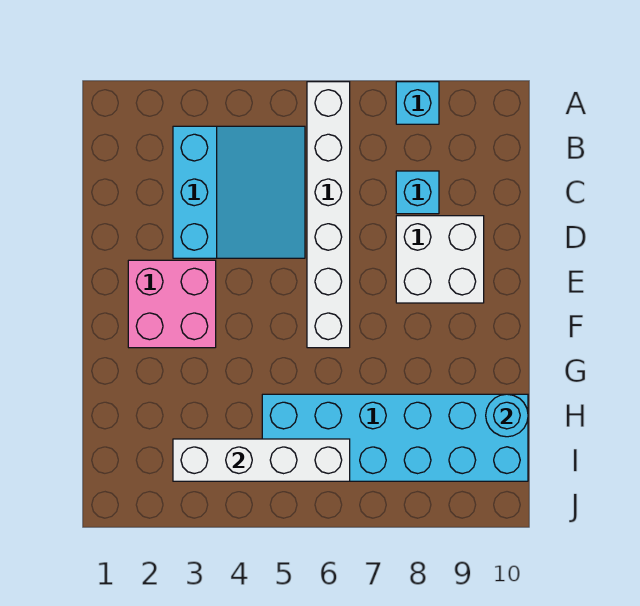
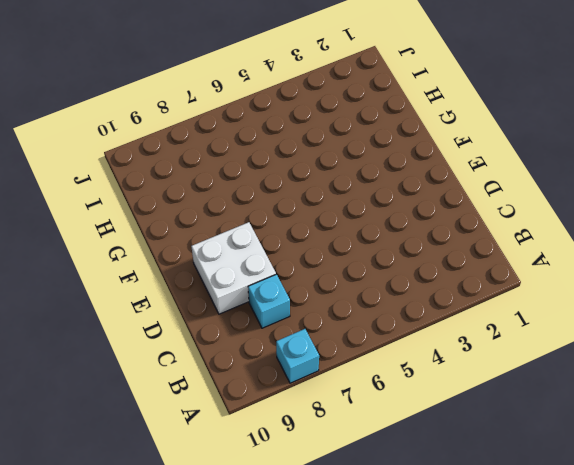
none -> white brick A6:F6 level 1
none -> cyan slope B3:D5 level 1 top 3

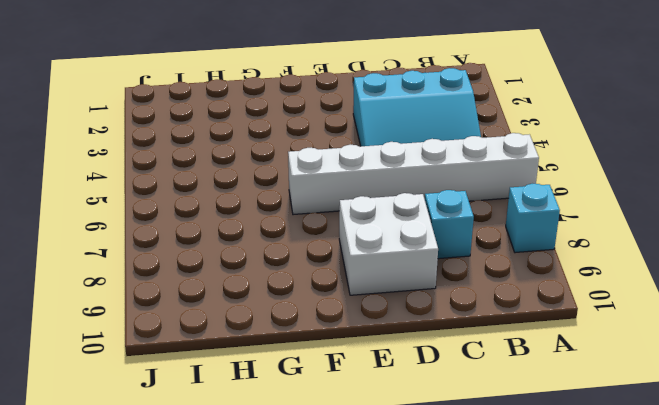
none -> pink brick E2:F3 level 1
none -> cyan brick H5:I10 level 1

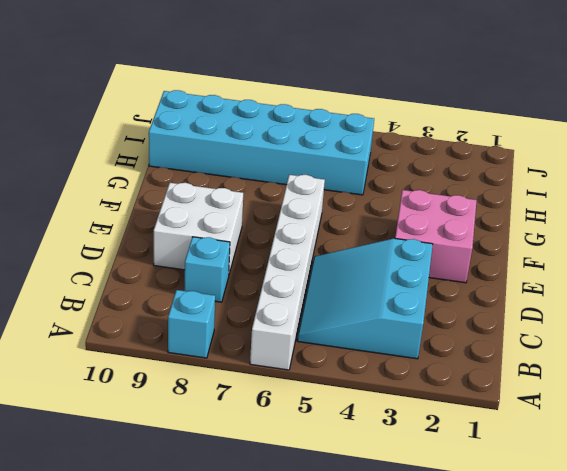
none -> cyan round brick H10 level 2
none -> white brick I3:I6 level 2

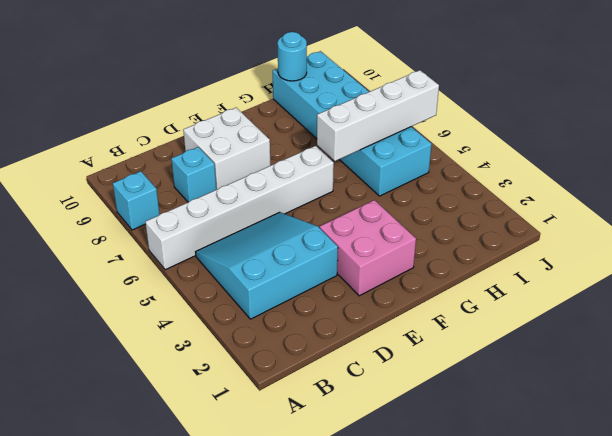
white brick G6:J6 level 2 -> white brick I3:I6 level 2

